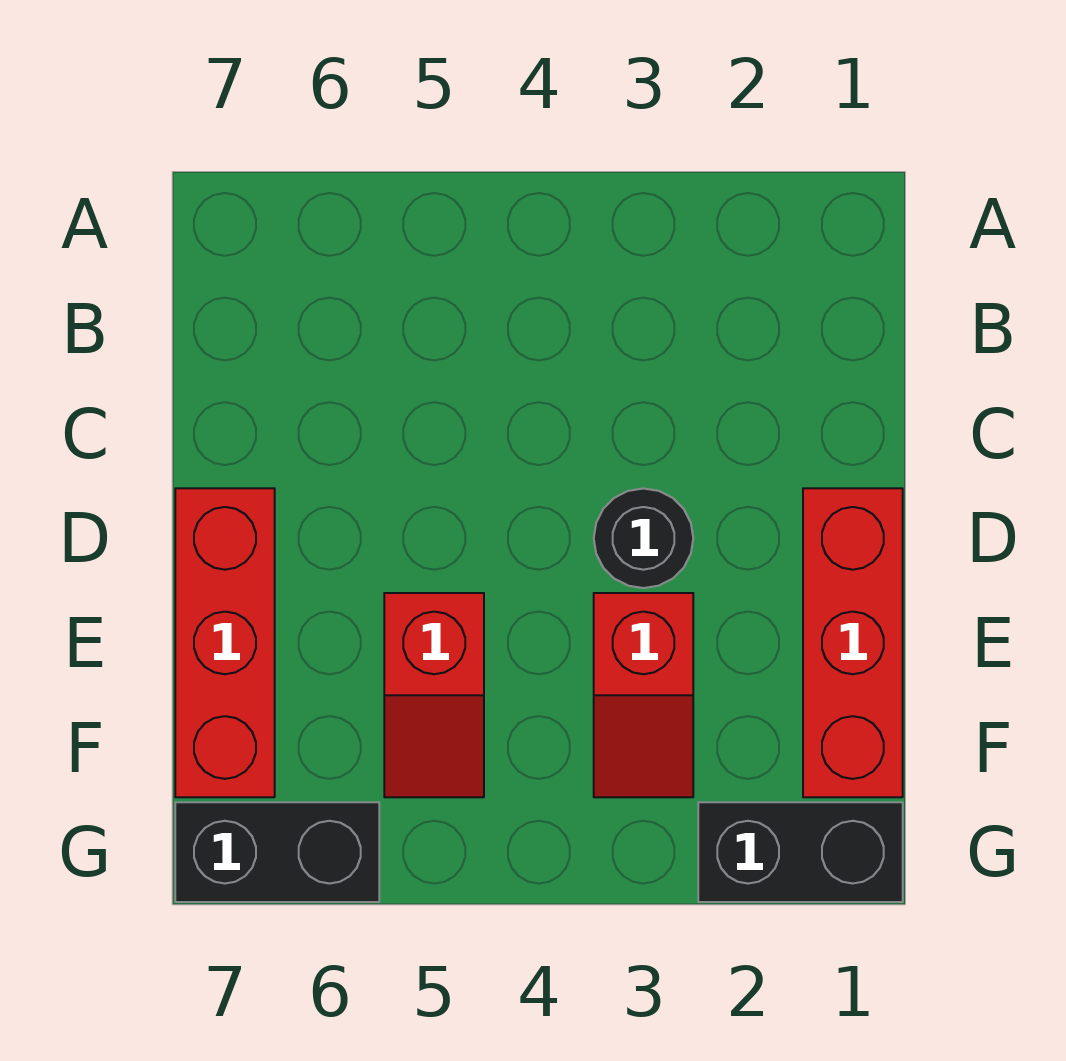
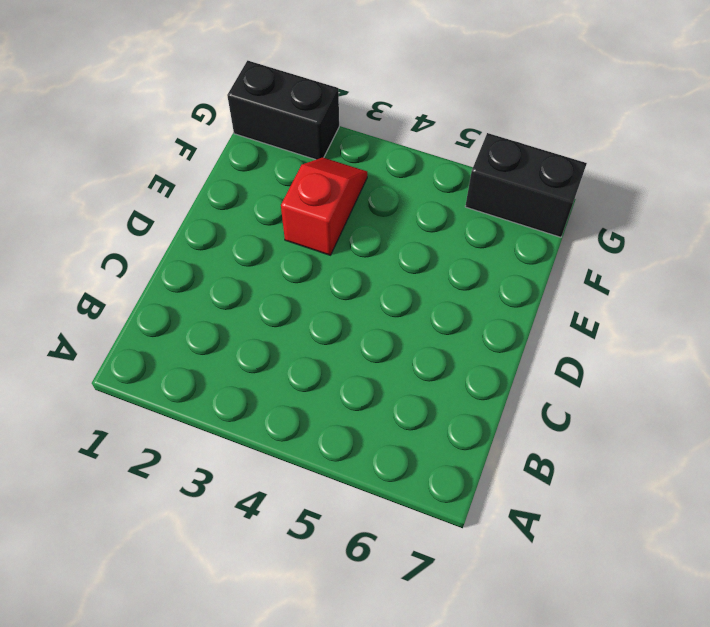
none -> red brick D1:F1 level 1
none -> black round brick D3 level 1

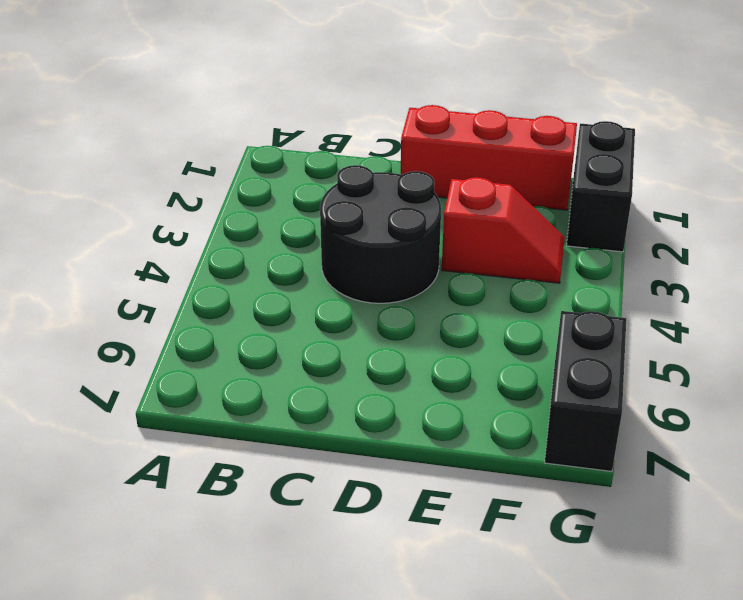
black round brick C3:D4 level 1 -> black round brick D3 level 1
none -> red brick D7:F7 level 1
none -> red slope E5:F5 level 1 top E

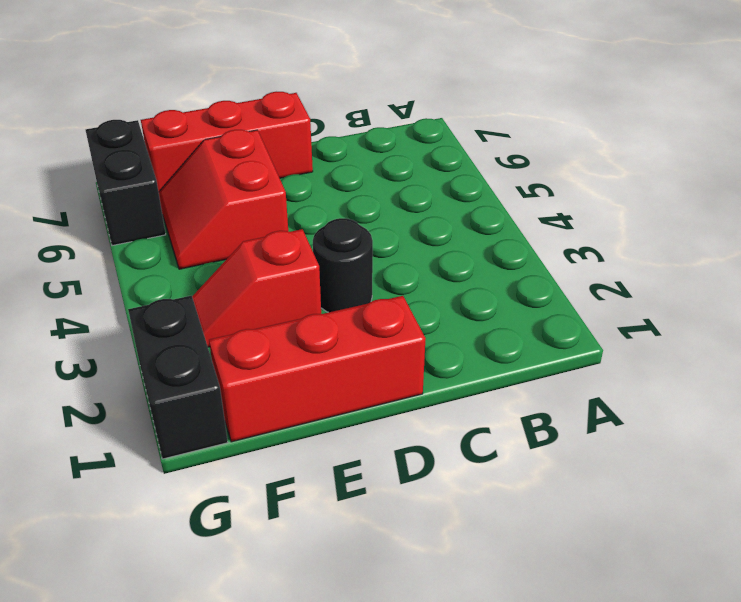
red slope E5:F6 level 1 top E -> red slope E5:F5 level 1 top E

